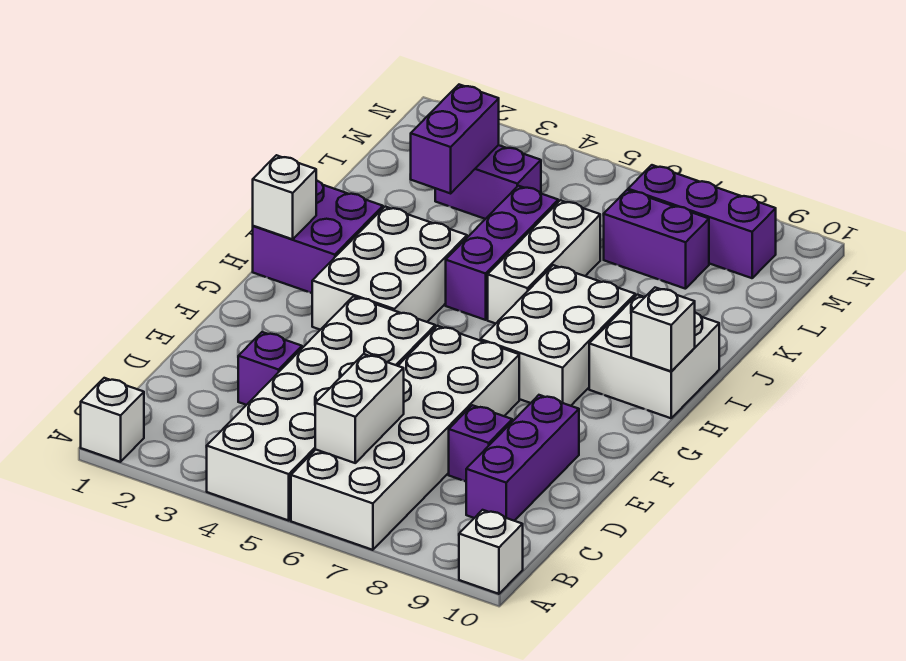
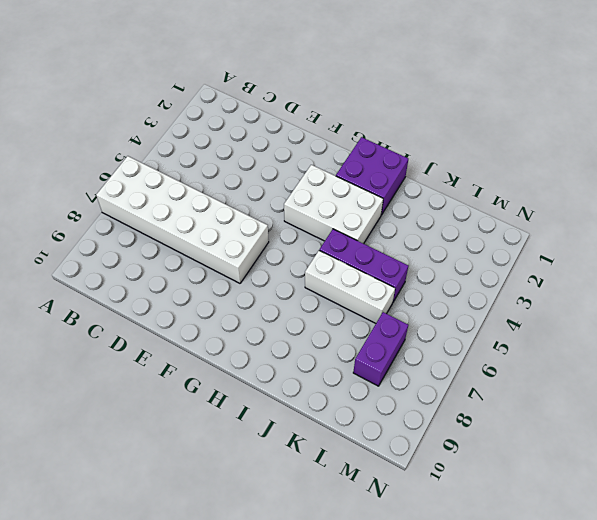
none -> white brick A1 level 1
none -> white brick A4:F5 level 1
none -> white brick A10 level 1

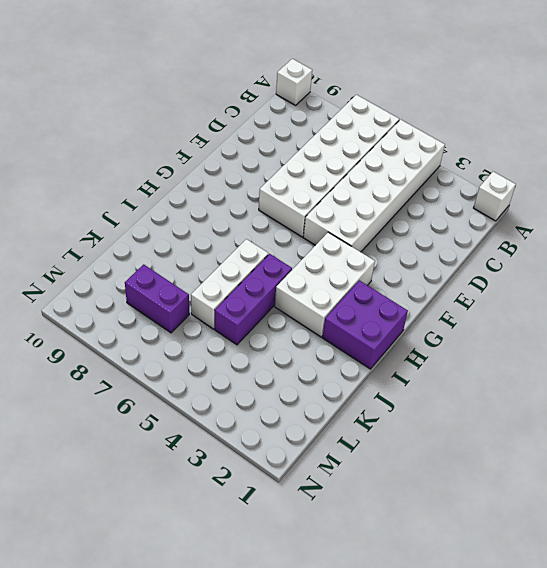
none -> purple brick C9:E9 level 1
none -> purple brick D3 level 1
none -> purple brick D8 level 1

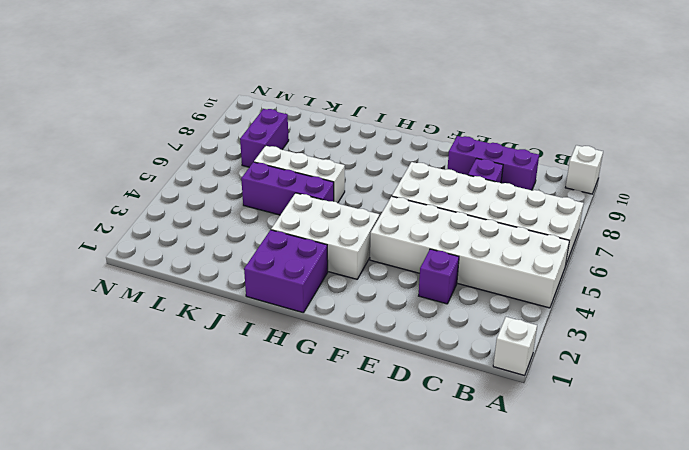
none -> white brick G7:I8 level 1
none -> white brick H9:I10 level 1
none -> purple brick L3:L4 level 1

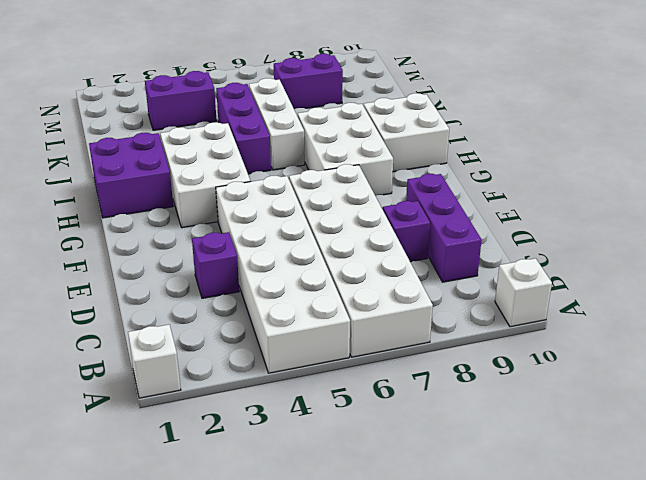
none -> purple brick M7:M9 level 1
none -> white brick B6:C6 level 2
none -> white brick H1 level 2

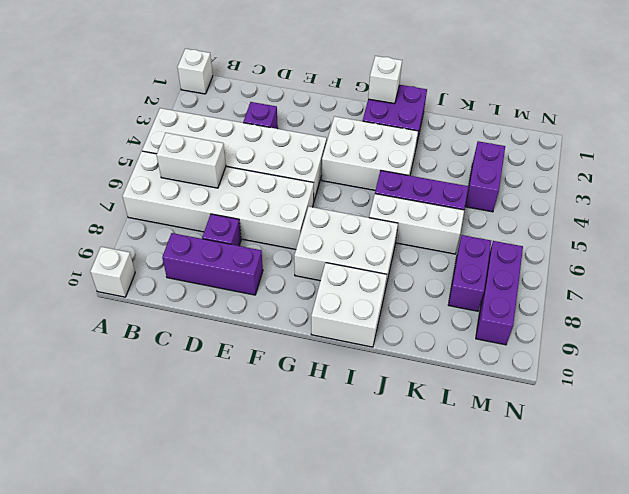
none -> white brick H10 level 2
none -> purple brick K3:L3 level 2

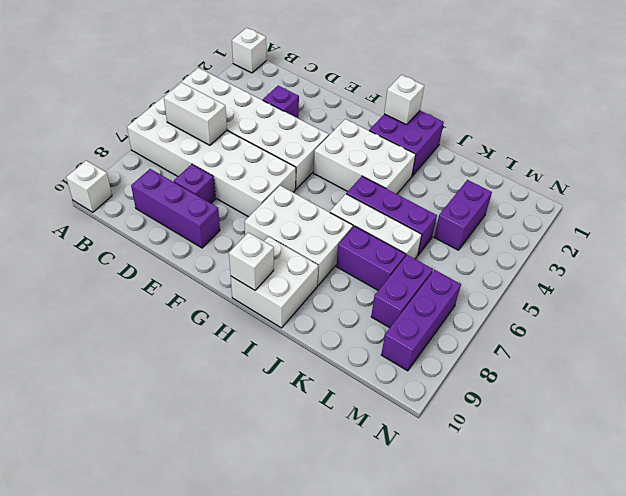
purple brick J7:K7 level 1 -> purple brick K3:L3 level 2

